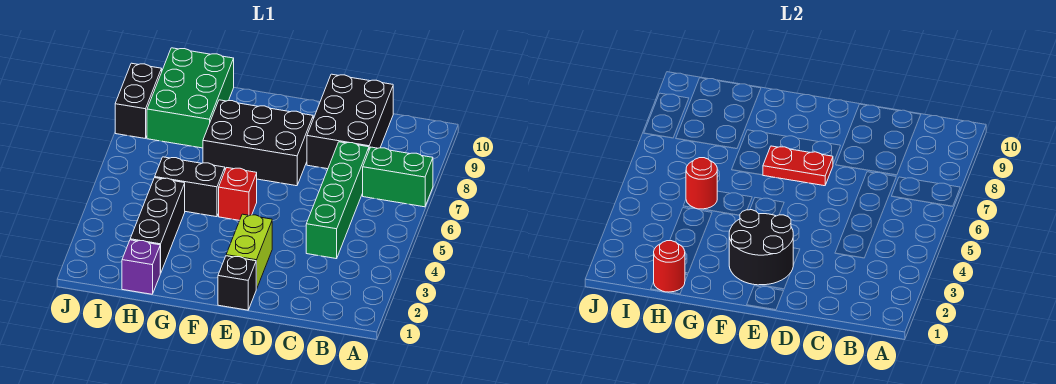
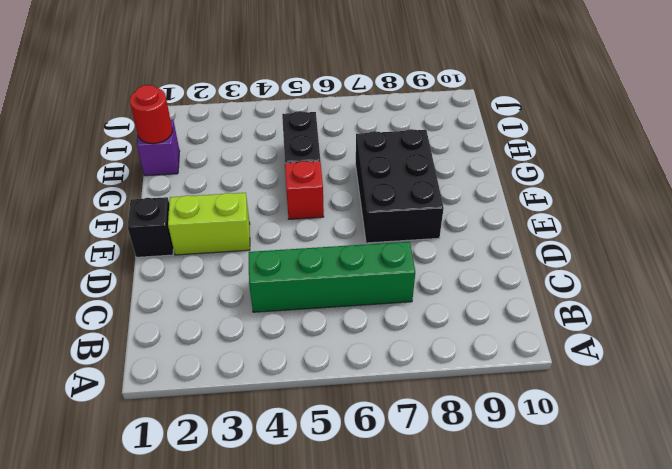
none -> green brick A7:B7 level 1
none -> black brick C8:D10 level 1
none -> black brick H2:H4 level 1

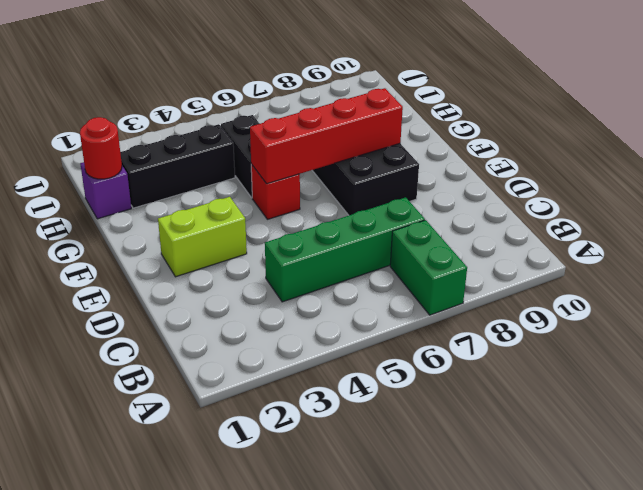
red brick F5:F8 level 2 -> red plate E7:F7 level 2
none -> black brick C8:D10 level 1
none -> black brick E1 level 1
none -> green brick H8:I10 level 1

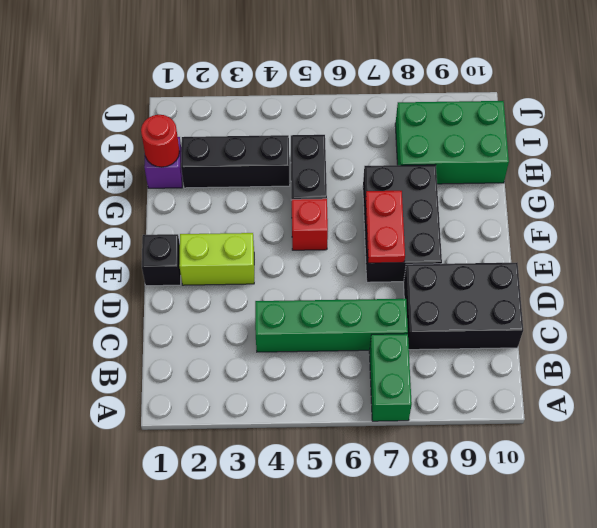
none -> black brick J8:J9 level 1
none -> black round brick E2:F3 level 2
none -> red round brick H5 level 2

